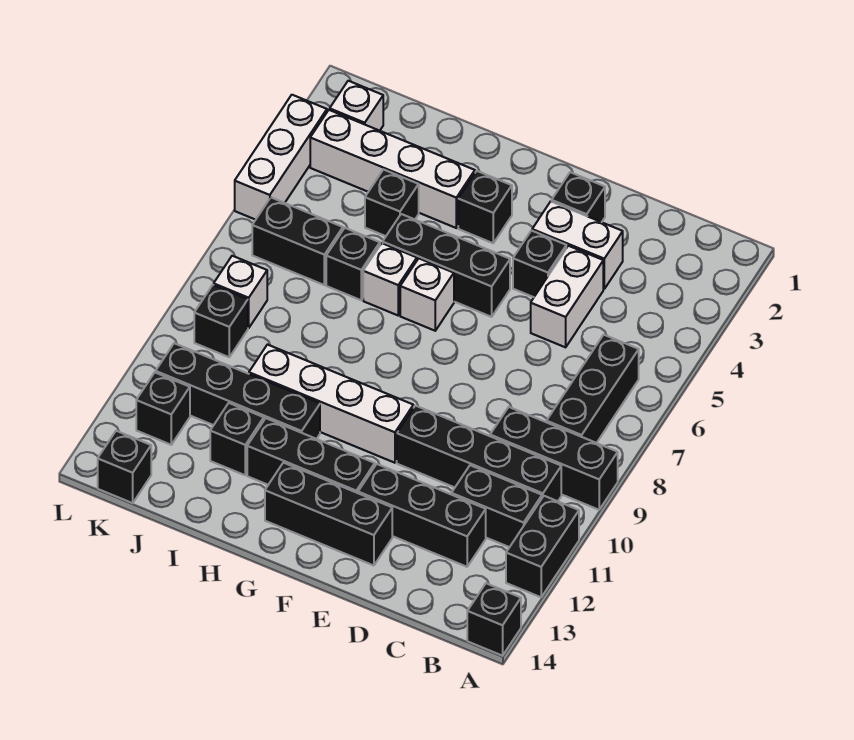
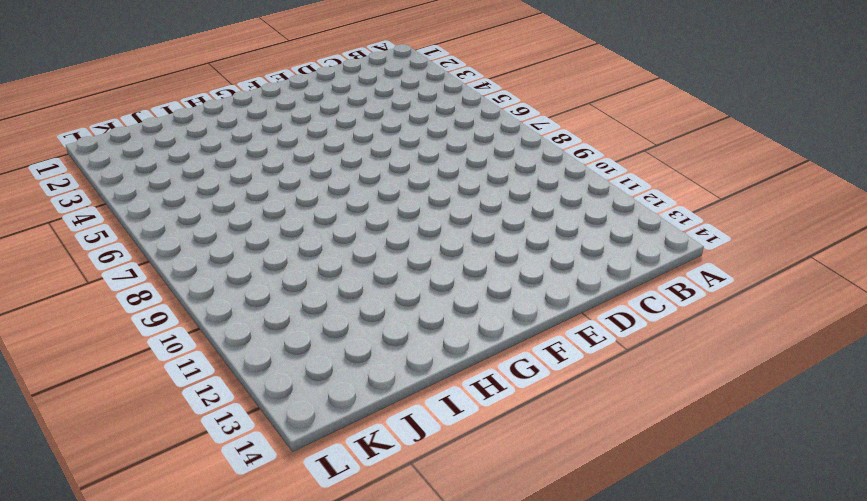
none -> black brick A9:C9 level 1
none -> black brick A11:A12 level 1
none -> black brick A14 level 1
none -> black brick B6:B8 level 1

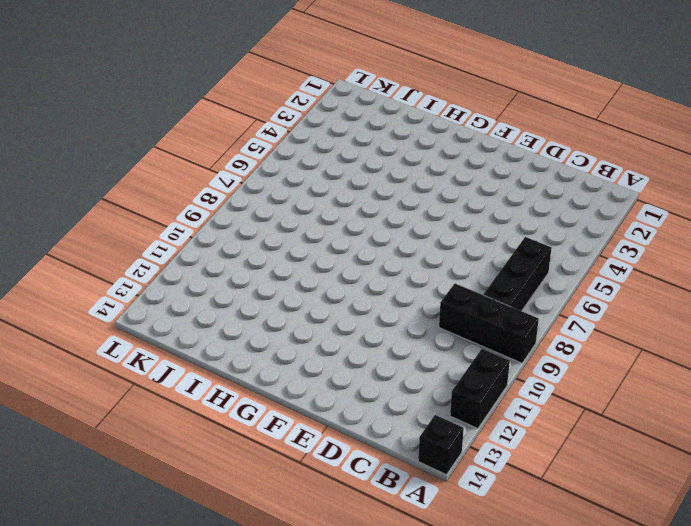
none -> black brick B10:E10 level 1
none -> black brick B11:C11 level 1
none -> black brick C12:E12 level 1
none -> white brick D3:E3 level 1

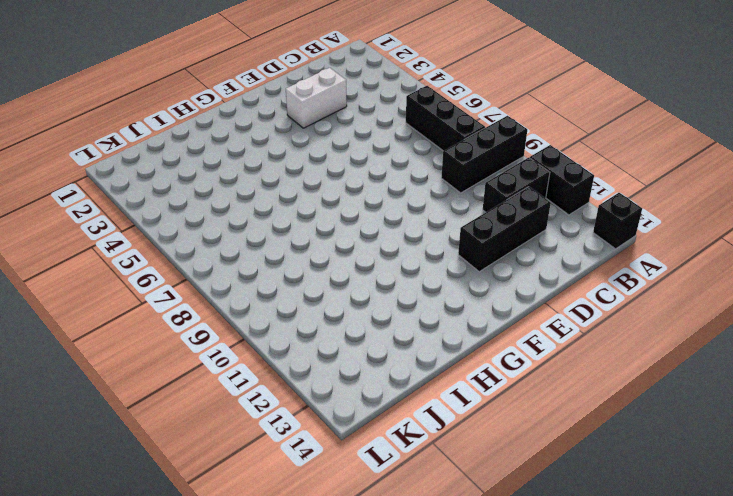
none -> black brick B10:E10 level 1
none -> white brick D4:D5 level 1
none -> black brick E2 level 1
none -> black brick E4 level 1

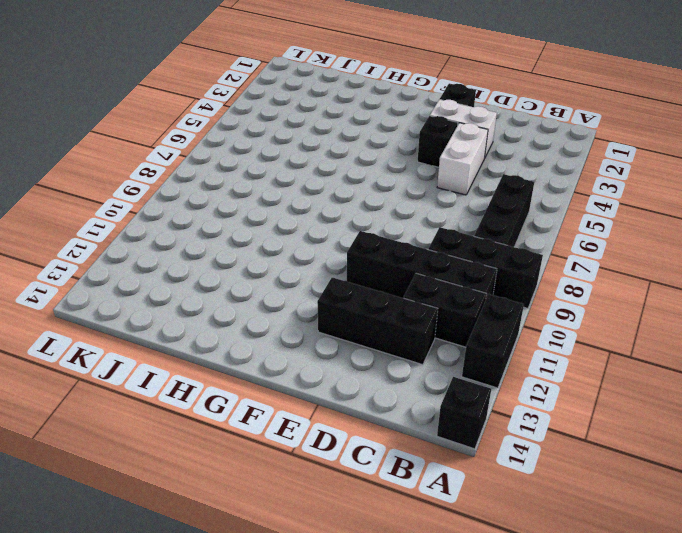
none -> black brick E13:G13 level 1
none -> black brick F5:H5 level 1
none -> white brick F10:I10 level 1
none -> black brick F12:H12 level 1

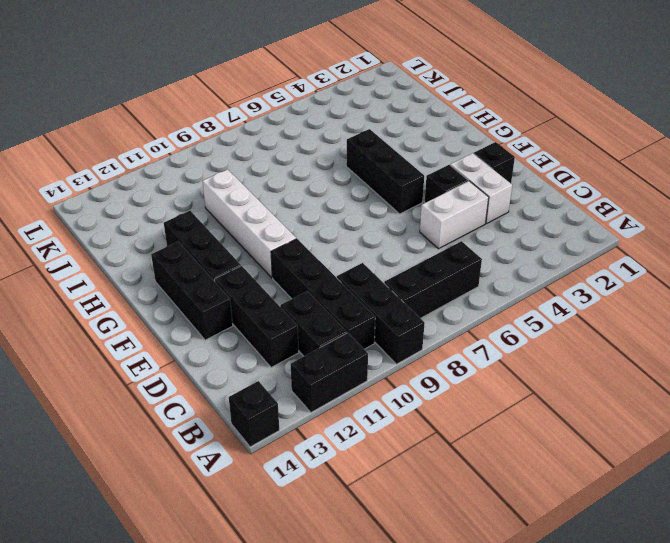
none -> black brick G3 level 1
none -> white brick G6 level 1
none -> white brick H3:K3 level 1
none -> white brick H6 level 1

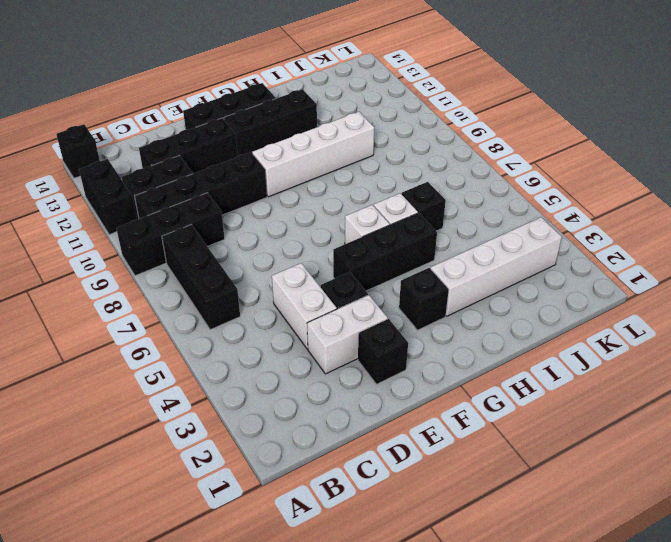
none -> black brick H11:K11 level 1
none -> black brick I4 level 1
none -> black brick I12 level 1
none -> black brick J6:K6 level 1

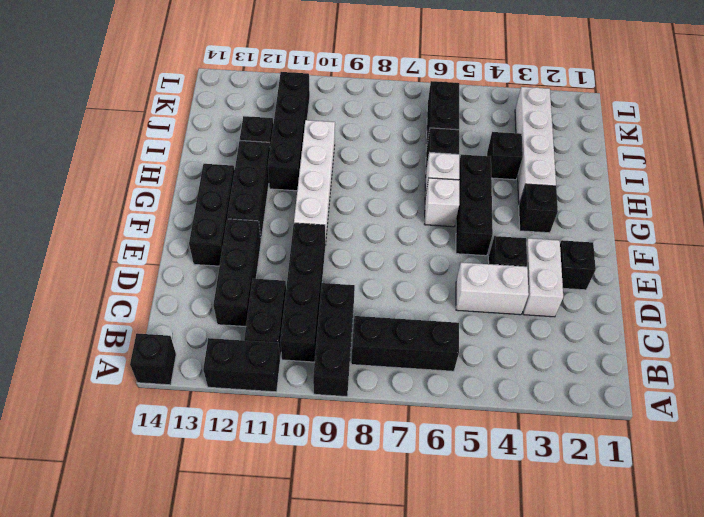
none -> white brick K2 level 1
none -> white brick K8 level 1
none -> black brick K9 level 1
none -> black brick K12 level 1

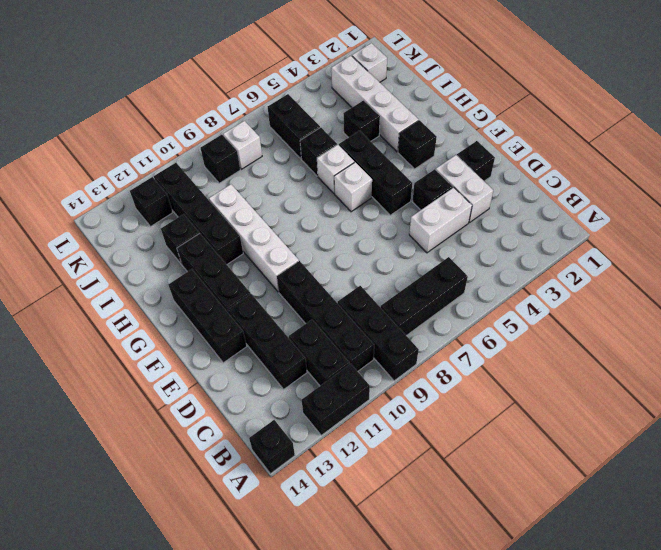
none -> black brick K14 level 1
none -> white brick L3:L5 level 1

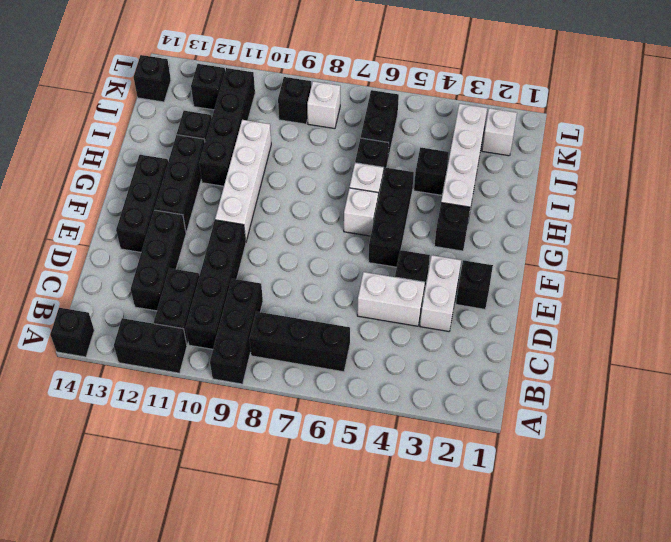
none -> white brick L3:L5 level 1

